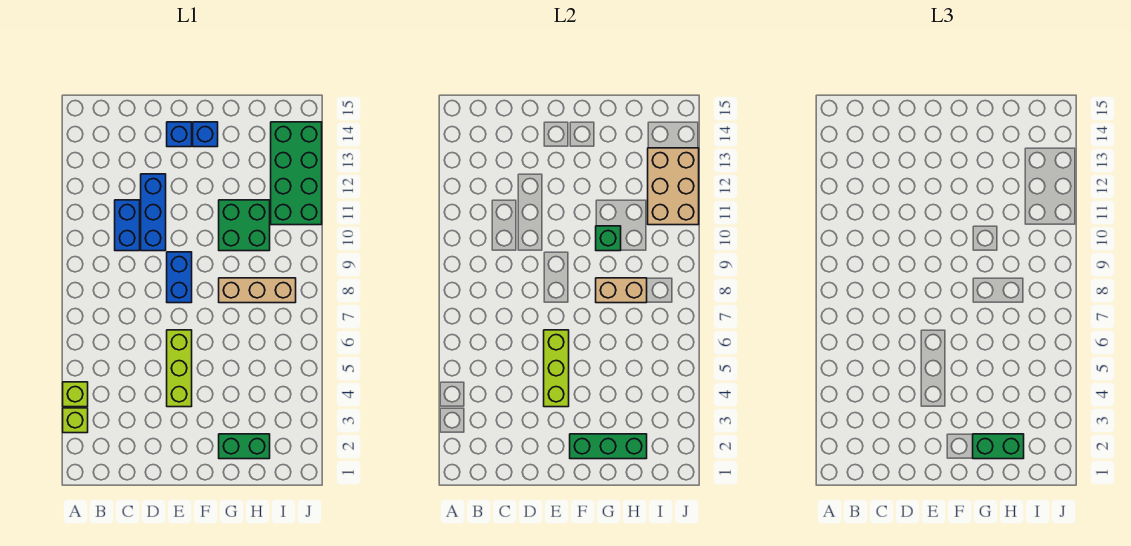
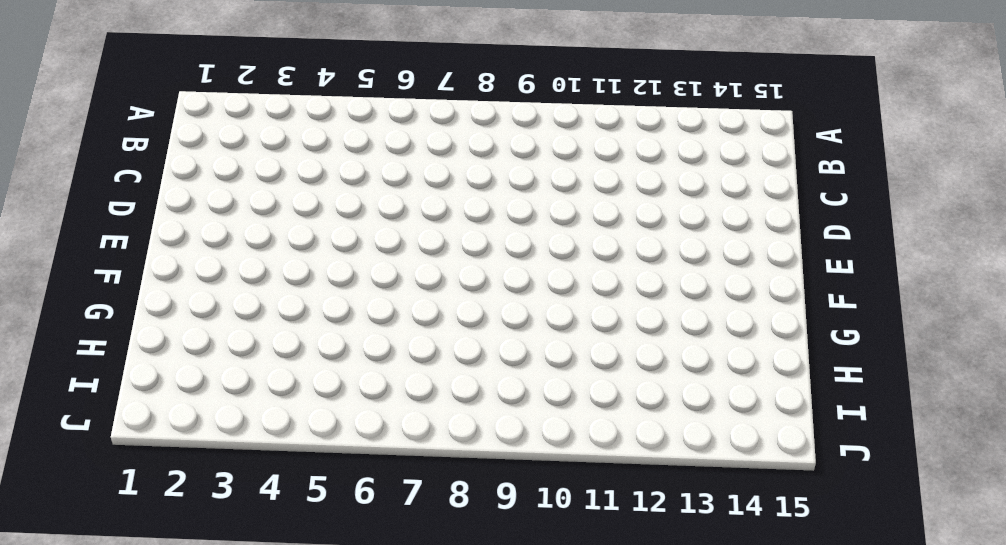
none -> lime brick A3 level 1
none -> lime brick A4 level 1
none -> blue brick C10:C11 level 1

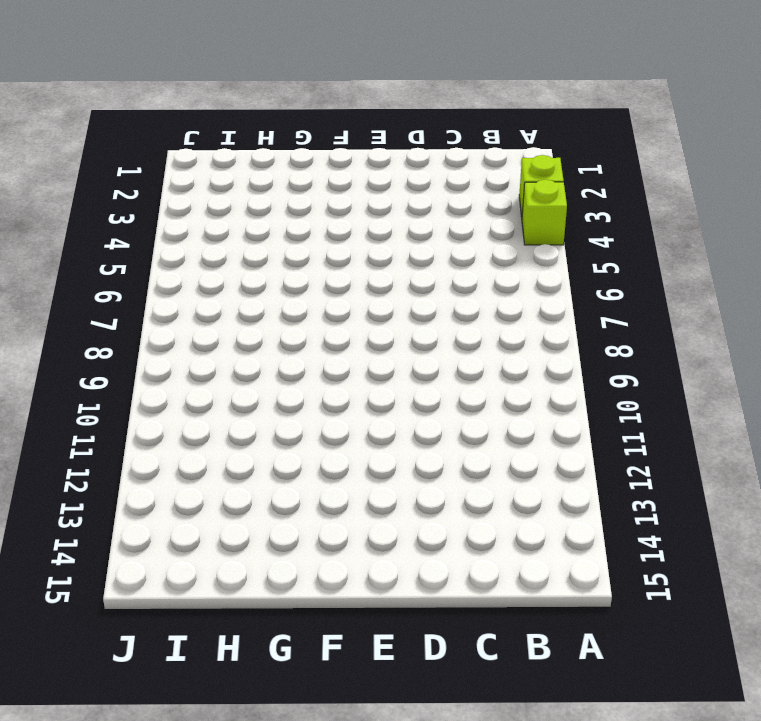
none -> blue brick C10:C11 level 1
none -> blue brick D10:D12 level 1
none -> lime brick E4:E6 level 1

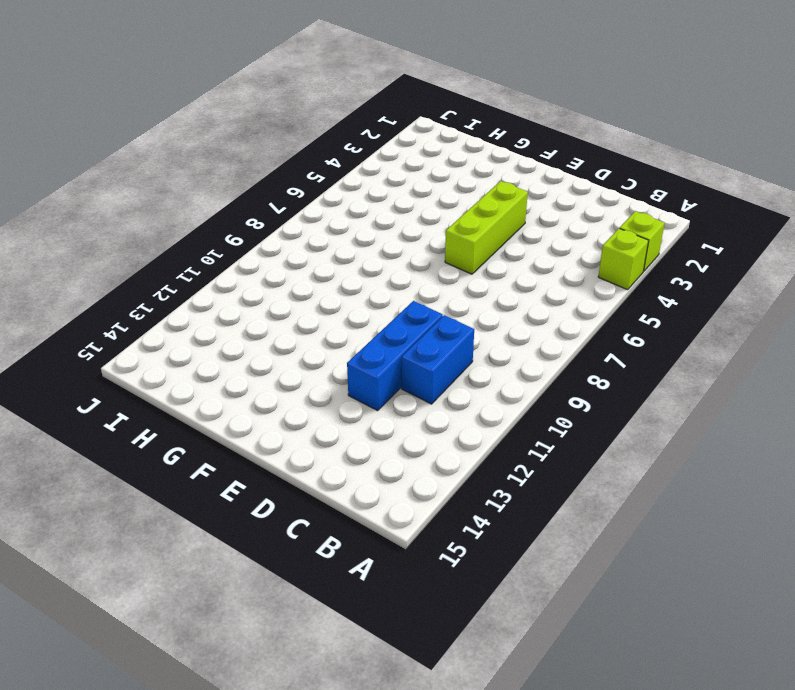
none -> blue brick E8:E9 level 1
none -> blue brick E14 level 1
none -> blue brick F14 level 1

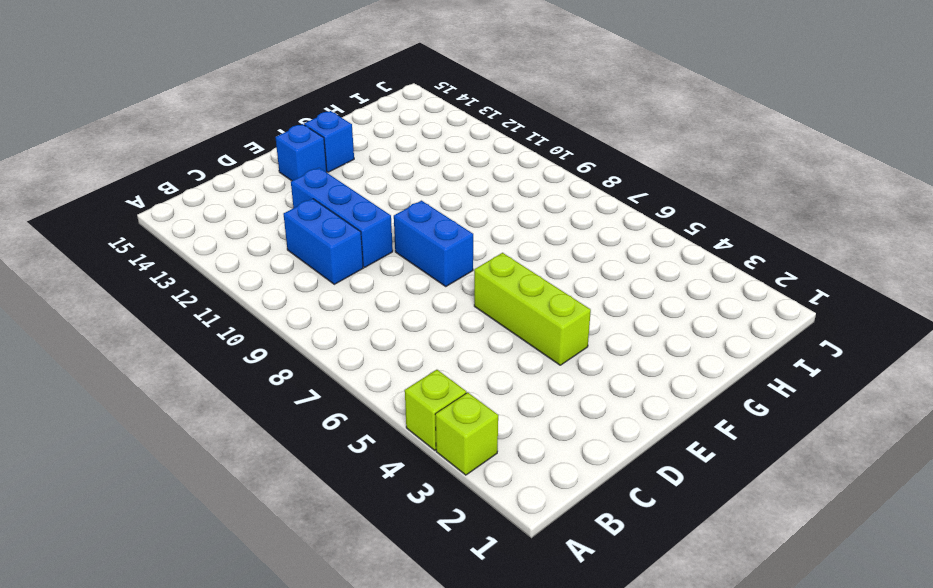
none -> green brick G2:H2 level 1
none -> tan brick G8:I8 level 1
none -> green brick G10:H11 level 1

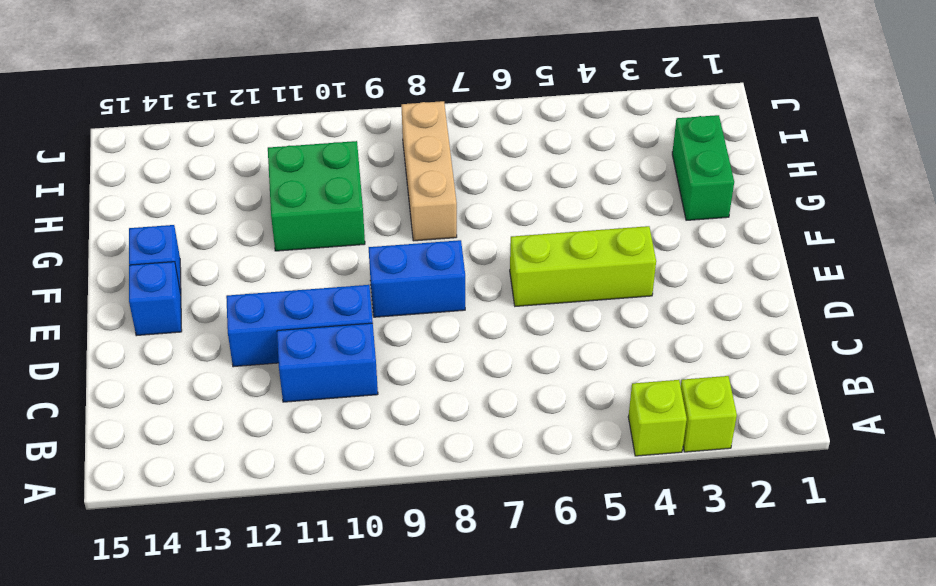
none -> green brick I11:J14 level 1
none -> lime brick E4:E6 level 2
none -> green brick F2:H2 level 2

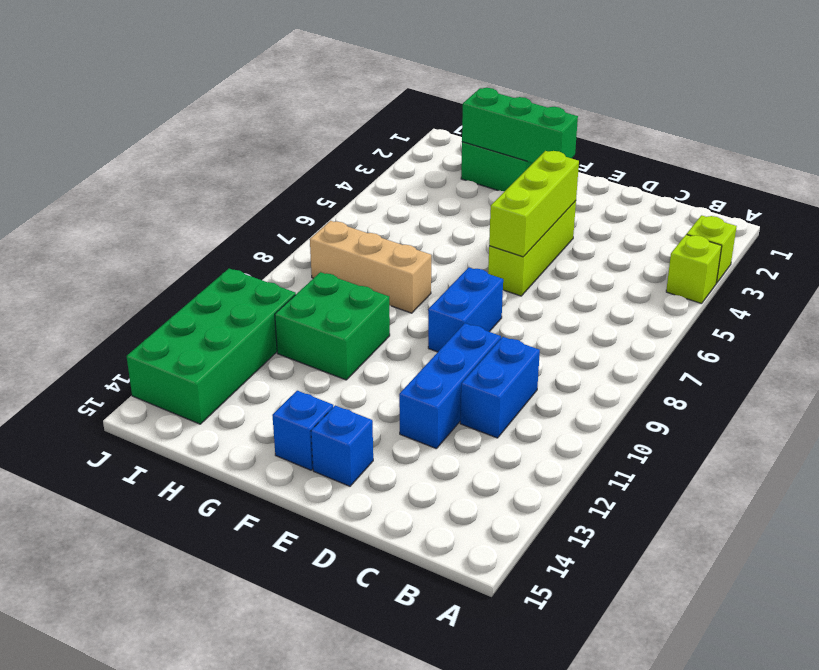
none -> tan brick G8:H8 level 2
none -> green brick G10 level 2
none -> tan brick I11:J13 level 2

